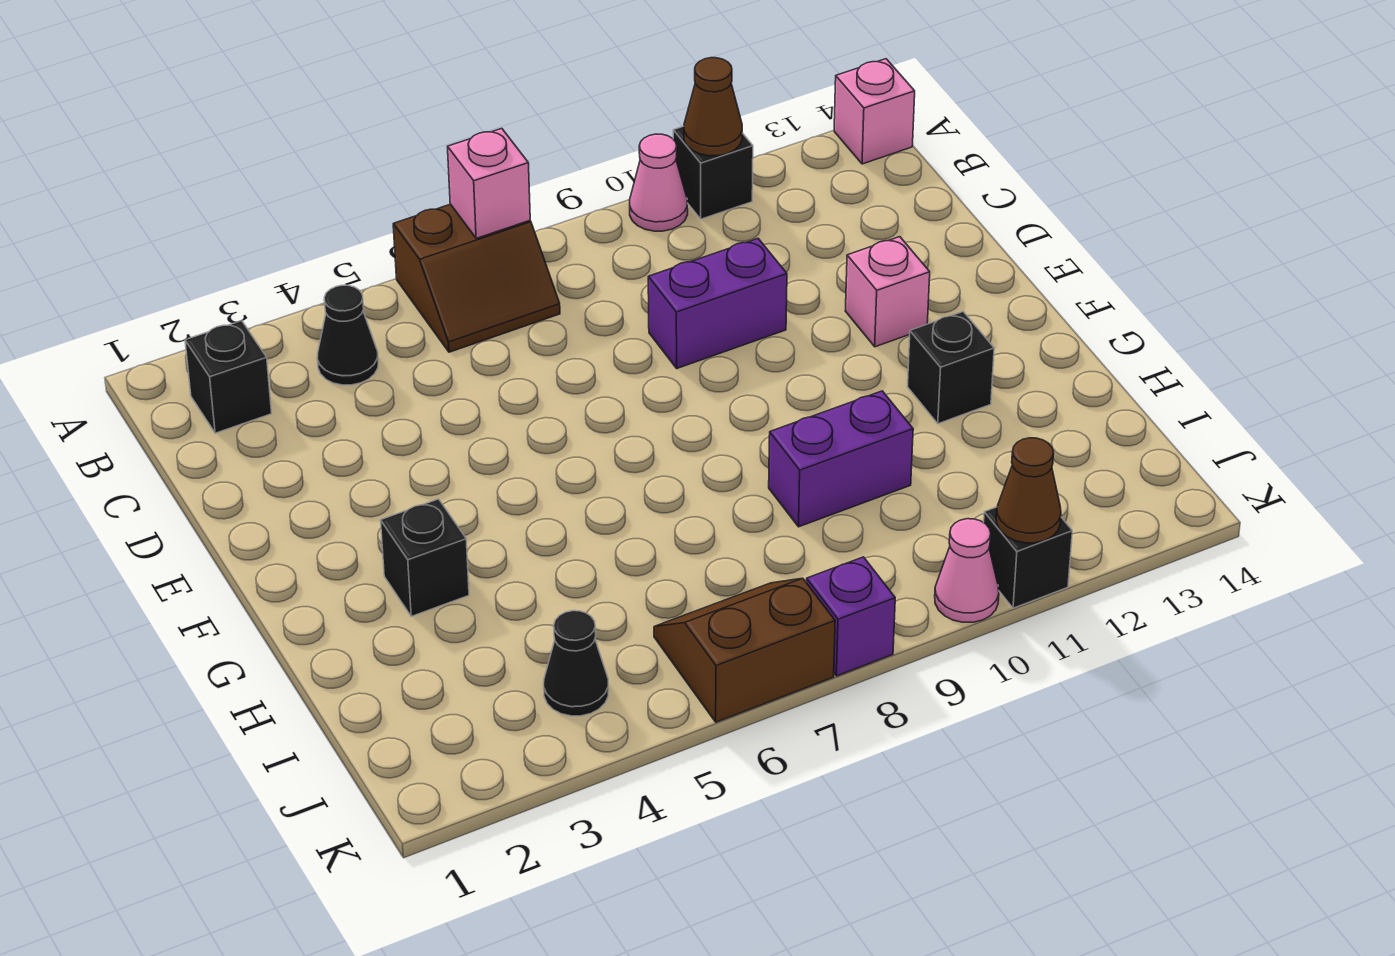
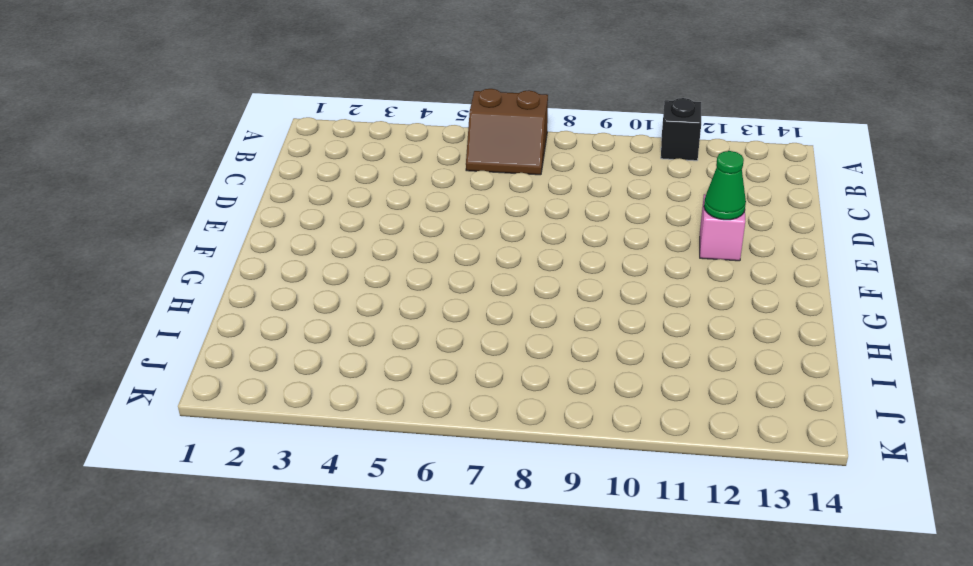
green cone E12 level 2 -> none
none -> pink cone A10 level 1
none -> pink brick A14 level 1
none -> black brick B2 level 1

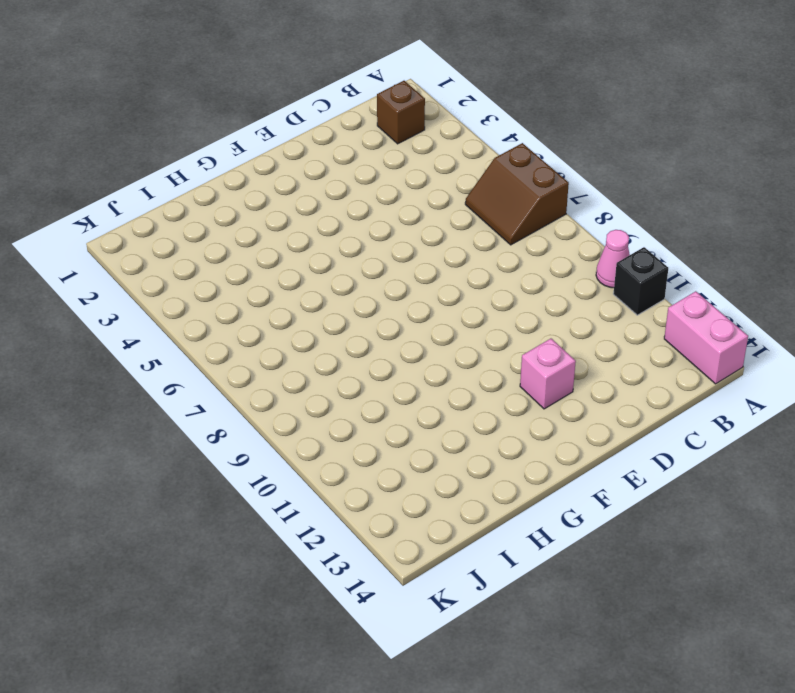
pink brick A13:A14 level 1 -> pink brick A14 level 1
brown brick B2 level 1 -> black brick B2 level 1
none -> black cone B4 level 1
none -> purple brick D9:D10 level 1
none -> black brick G3 level 1

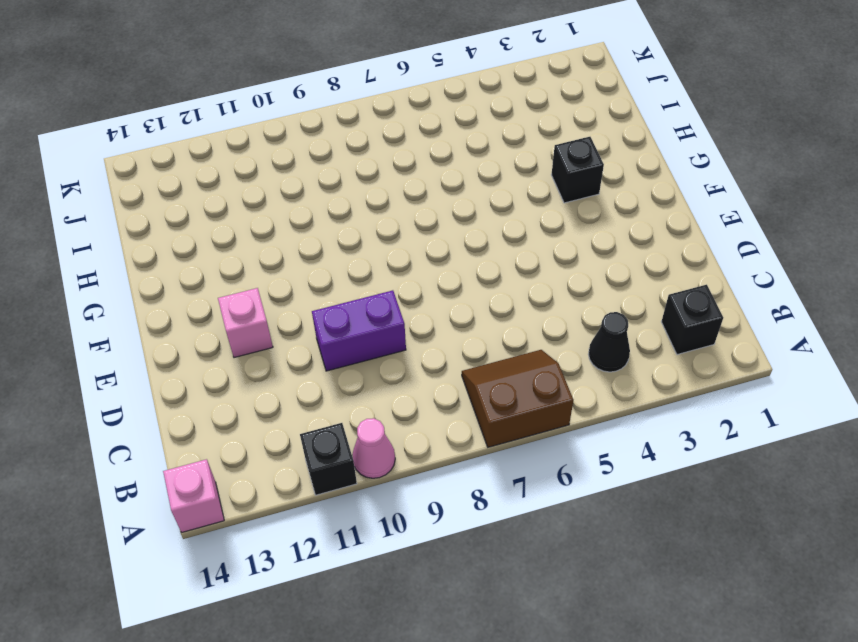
none -> black brick G12 level 1
none -> purple brick H9:H10 level 1
none -> black cone J4 level 1

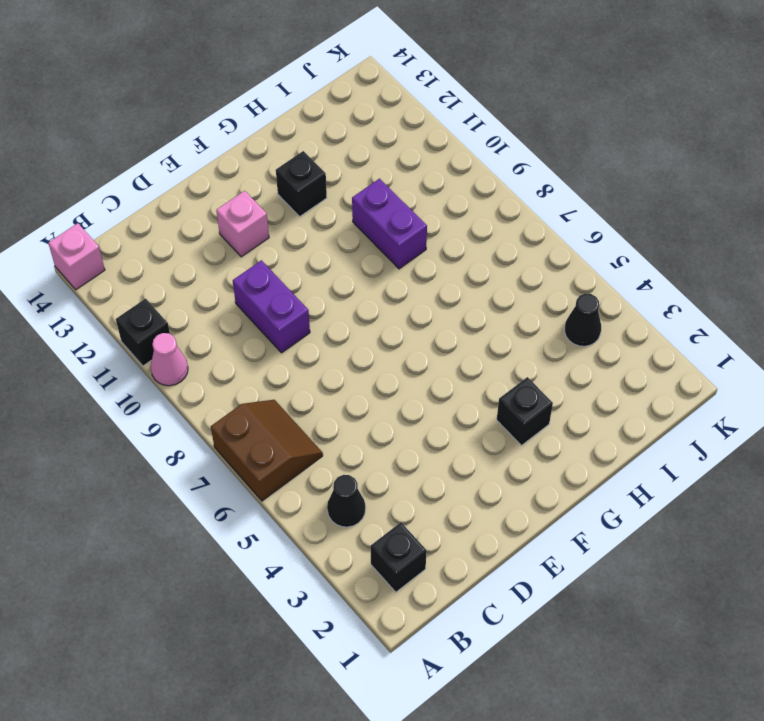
none -> brown slope J6:K7 level 1 top K
none -> purple brick K8 level 1
none -> pink cone K10 level 1

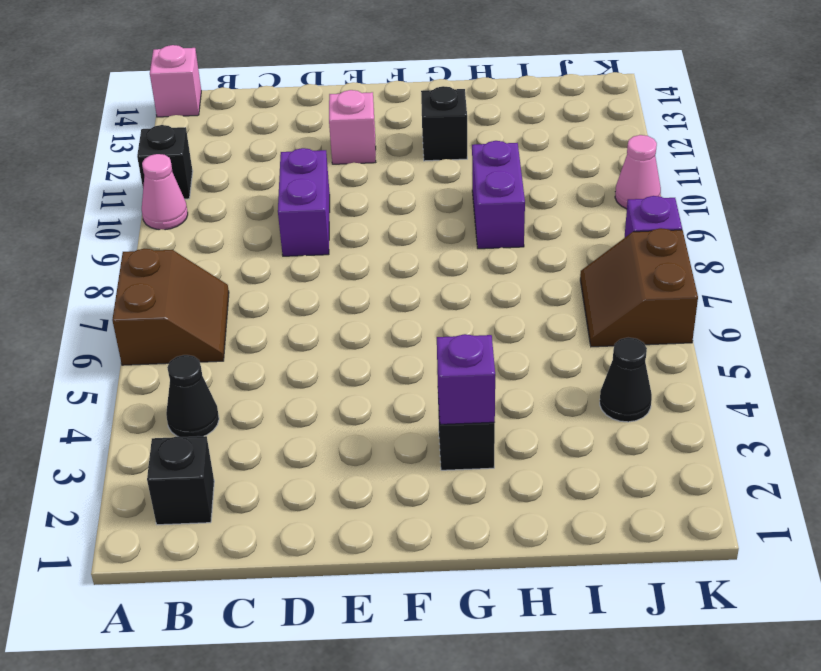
purple brick G3 level 2 -> none
none -> black brick K11 level 1
none -> pink brick A7 level 2
none -> brown cone A11 level 2

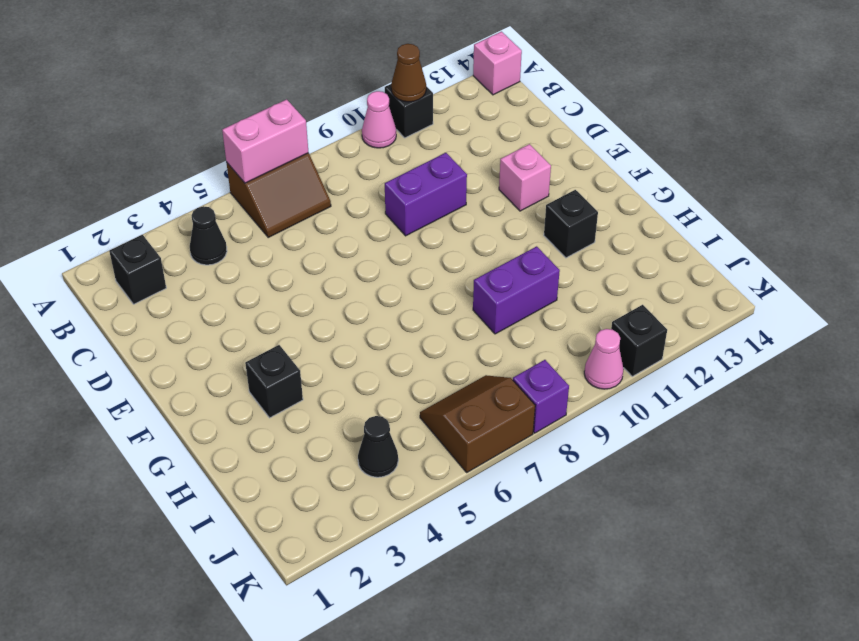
pink brick A6:A7 level 2 -> pink brick A7 level 2
none -> brown cone K11 level 2

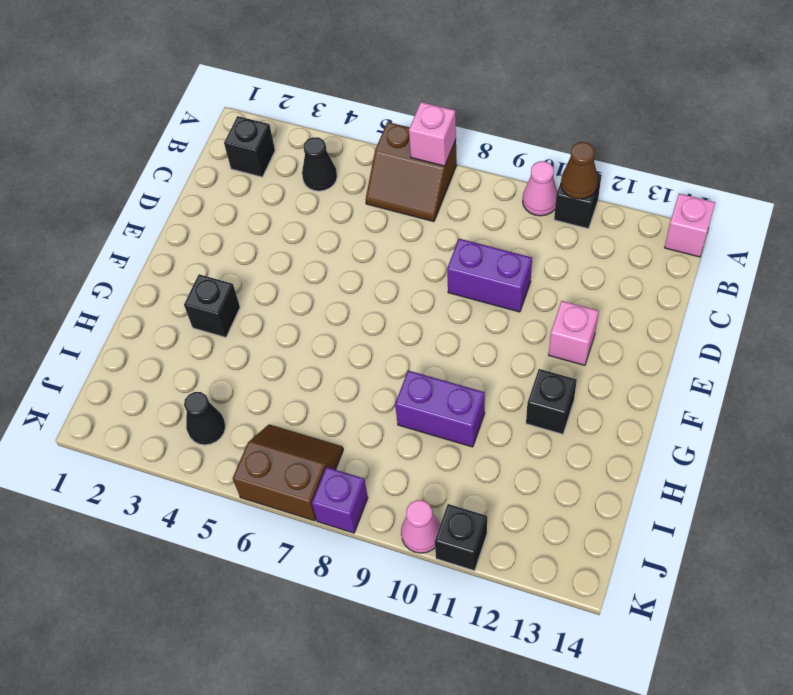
none -> brown cone K11 level 2

